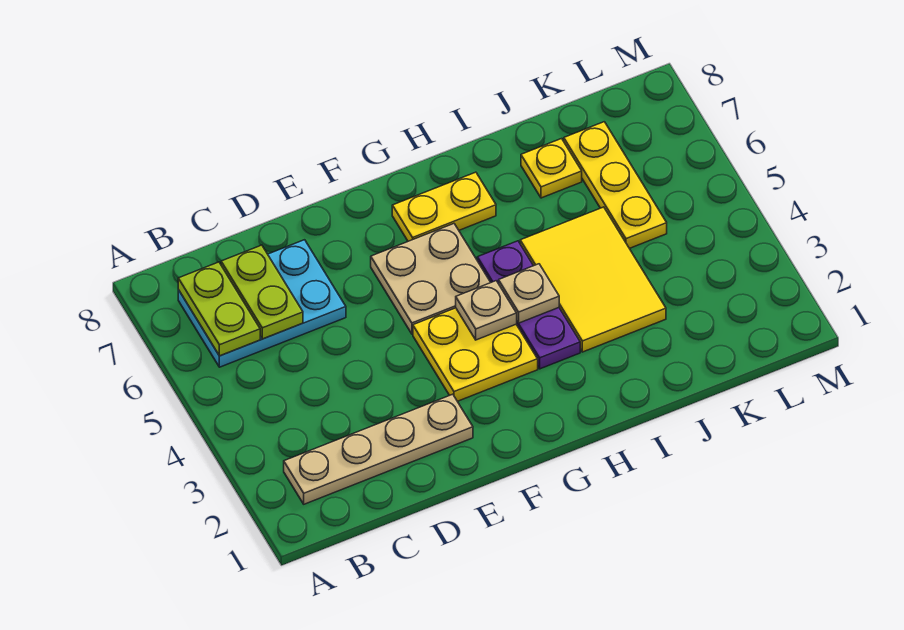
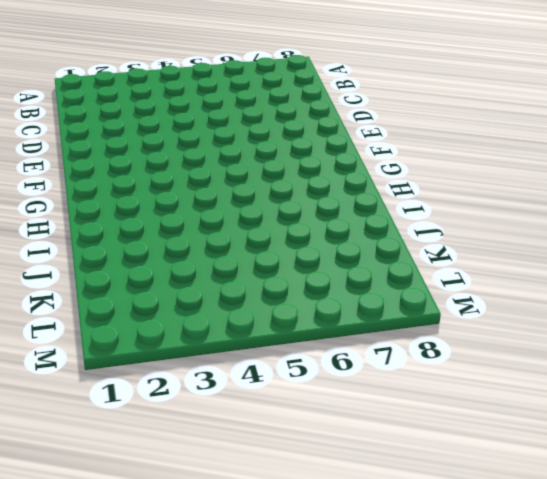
none -> tan plate B2:E2 level 1
none -> cyan plate B6:D7 level 1
none -> yellow plate F3:G4 level 1

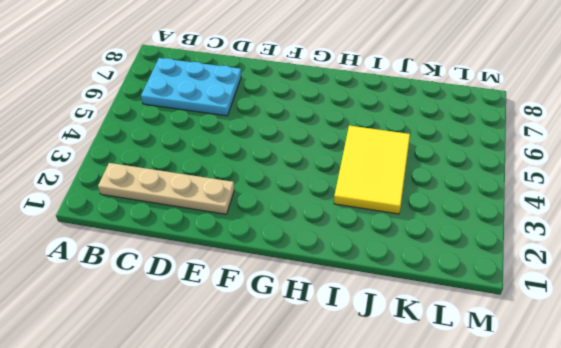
none -> yellow plate F3:G4 level 1
none -> tan plate F5:G6 level 1
none -> yellow plate G7:H7 level 1

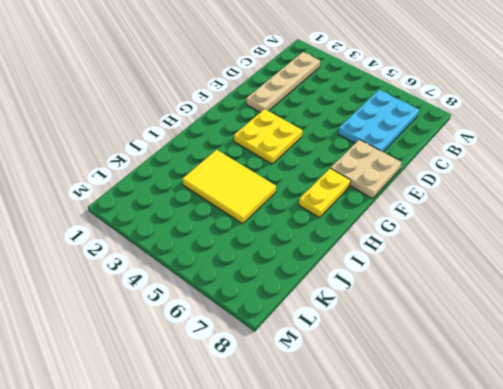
tan plate E7:F8 level 1 -> tan plate F5:G6 level 1
none -> purple plate H3:H5 level 1
none -> yellow plate J7 level 1
none -> yellow plate K5:K7 level 1

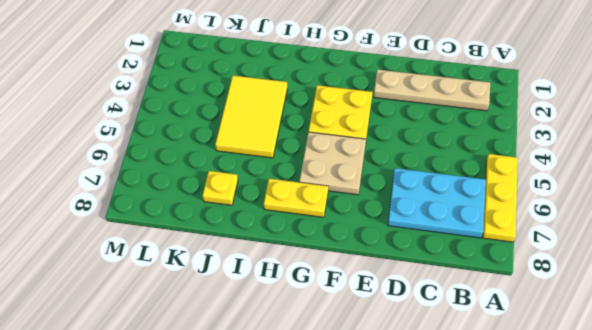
yellow plate A5:A7 level 1 -> yellow plate K5:K7 level 1
none -> purple plate H3:H5 level 1
none -> lime plate B6:B7 level 2
none -> lime plate C6:C7 level 2

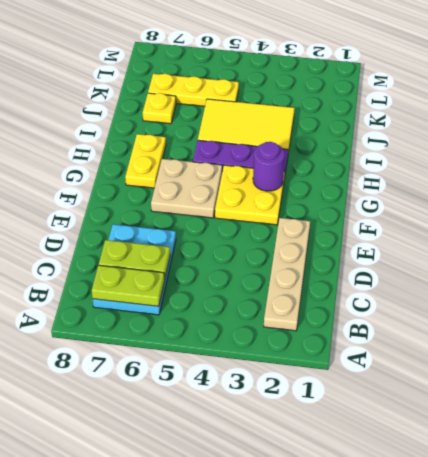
purple round brick G3 level 2 -> none
none -> tan plate G4 level 2
none -> tan plate H4 level 2

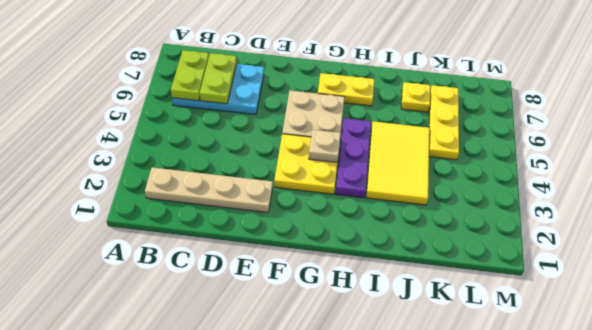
none -> tan plate H4 level 2

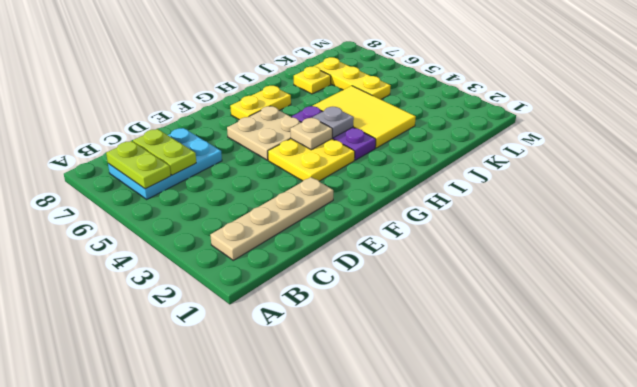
grey plate H4 level 2 -> tan plate H4 level 2

